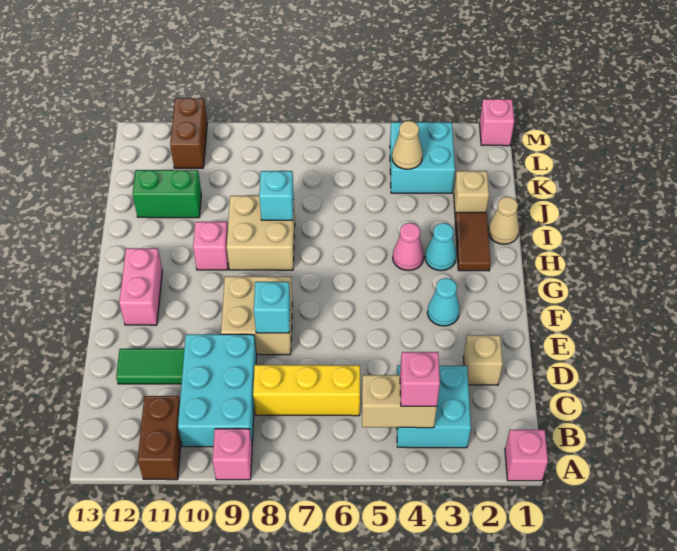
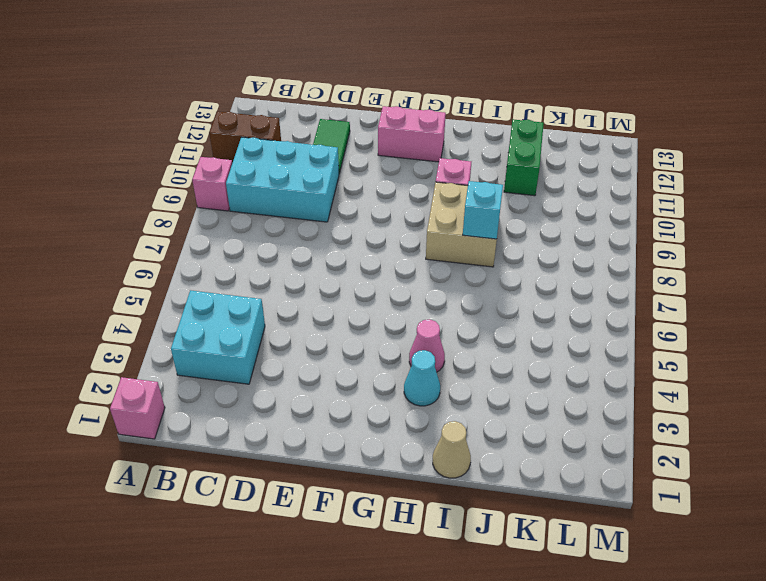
none -> yellow brick C6:C8 level 1
none -> tan brick D2 level 1
none -> tan brick E8:F9 level 1

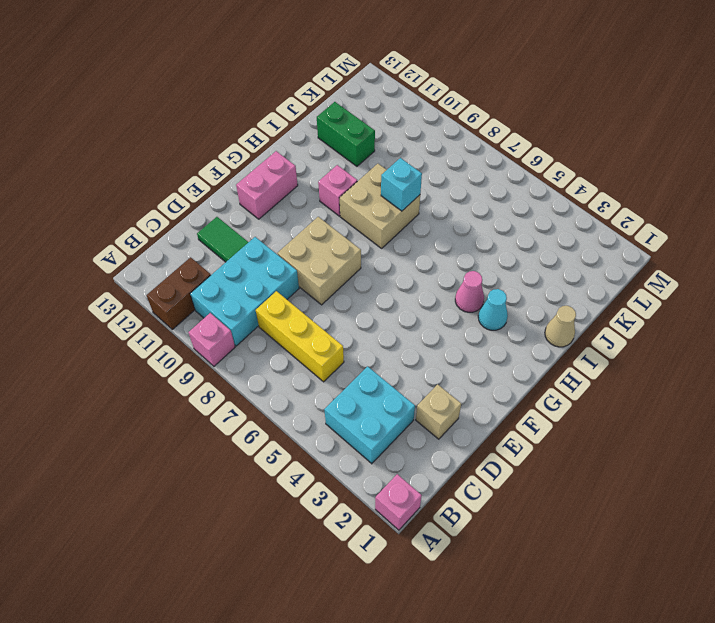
none -> cyan cone F3 level 1
none -> brown tile H2:I2 level 1
none -> tan brick J2 level 1

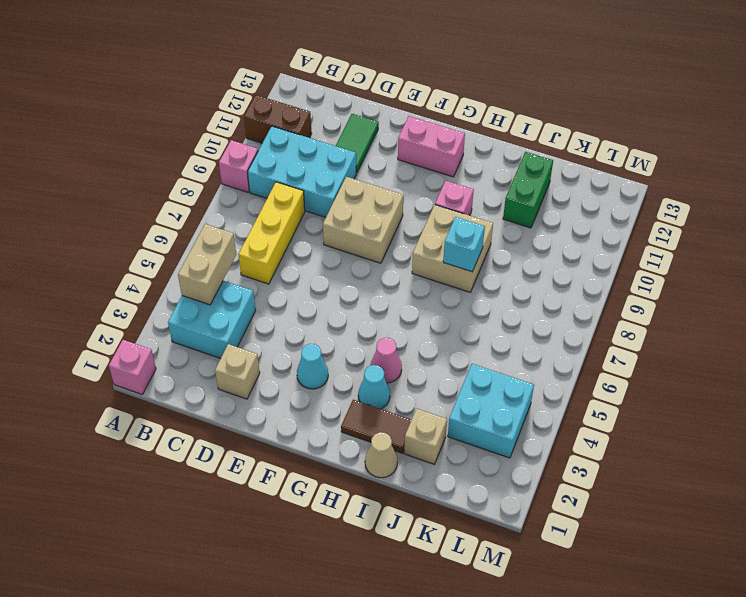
none -> brown brick L11:M11 level 1
none -> pink brick M1 level 1
none -> cyan brick E8 level 2

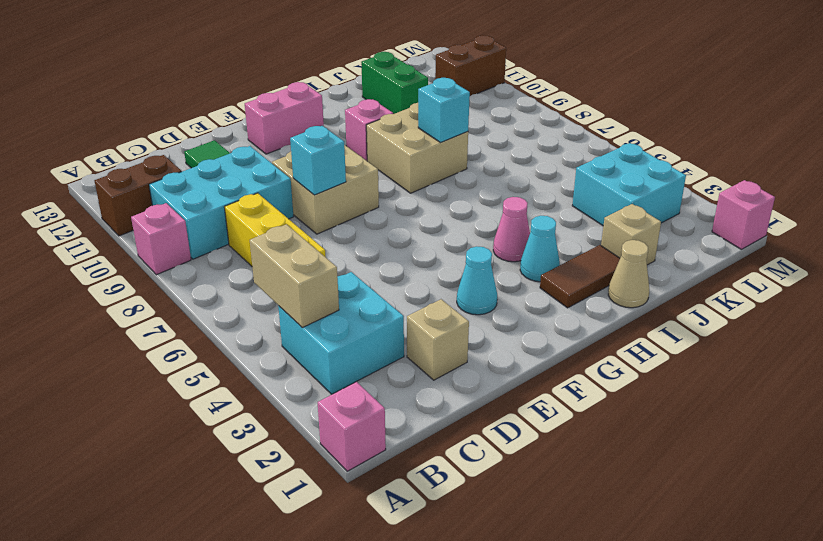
none -> tan cone K4 level 2
none -> pink brick B4 level 3

